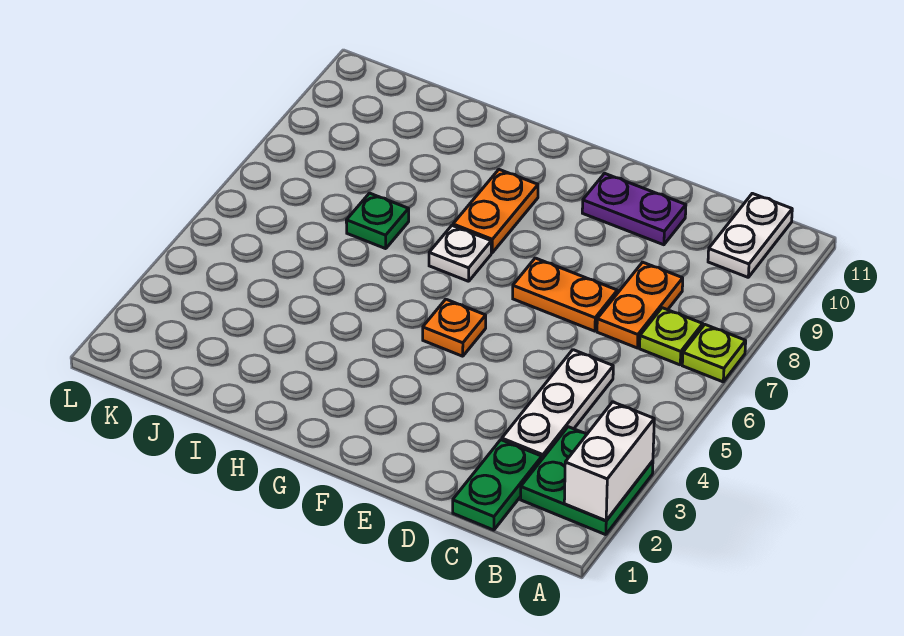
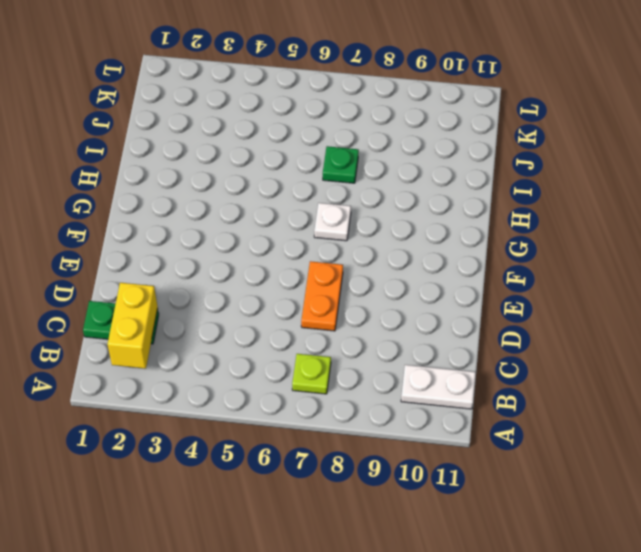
yellow brick B2:C2 level 2 -> none
none -> green plate A2:B3 level 1
none -> lime plate A7 level 1
none -> white plate C3:C5 level 1

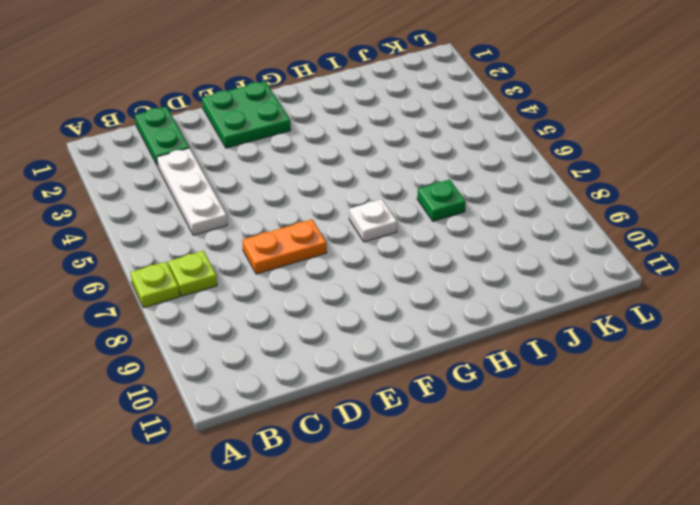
green plate E1:F2 level 1 -> green plate A2:B3 level 1
none -> white plate B10:B11 level 1
none -> orange plate C7:C8 level 1
none -> purple plate D10:E10 level 1

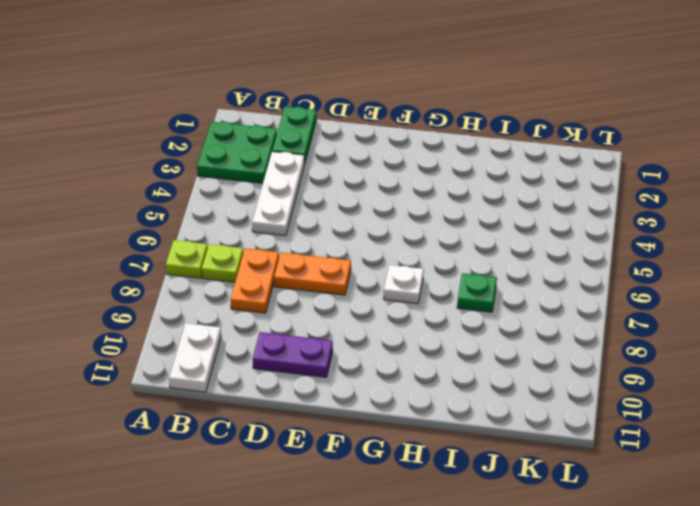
none -> orange plate F5 level 1
none -> orange plate G8:G9 level 1
none -> white brick A2:A3 level 2

